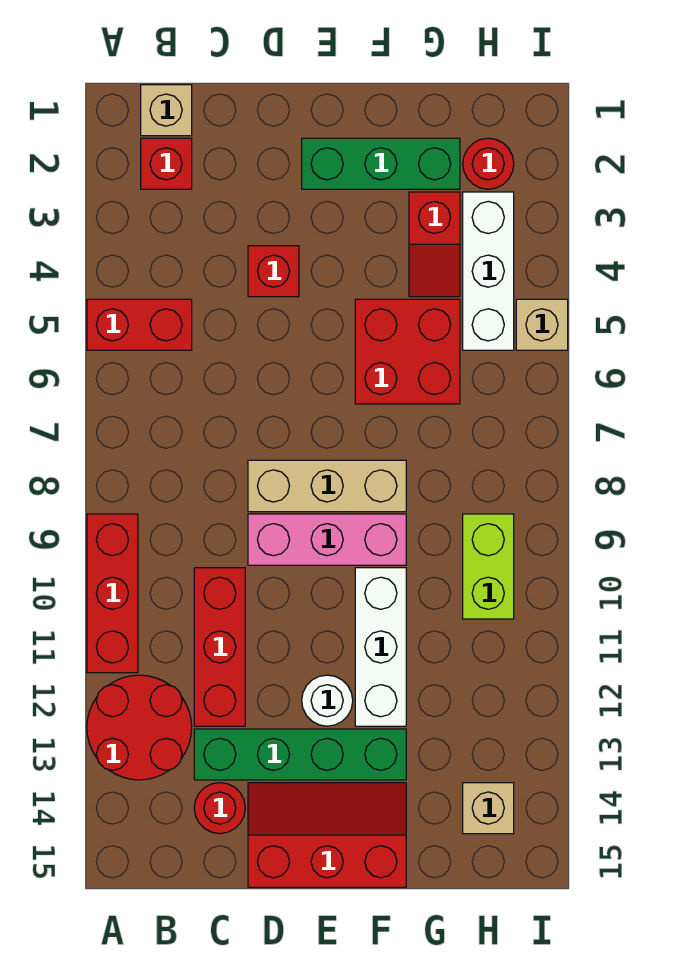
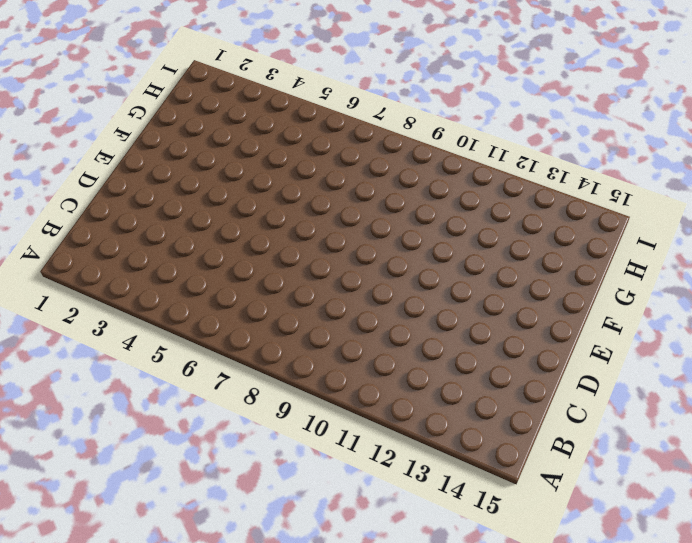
none -> red brick A5:B5 level 1
none -> red brick A9:A11 level 1
none -> red round brick A12:B13 level 1

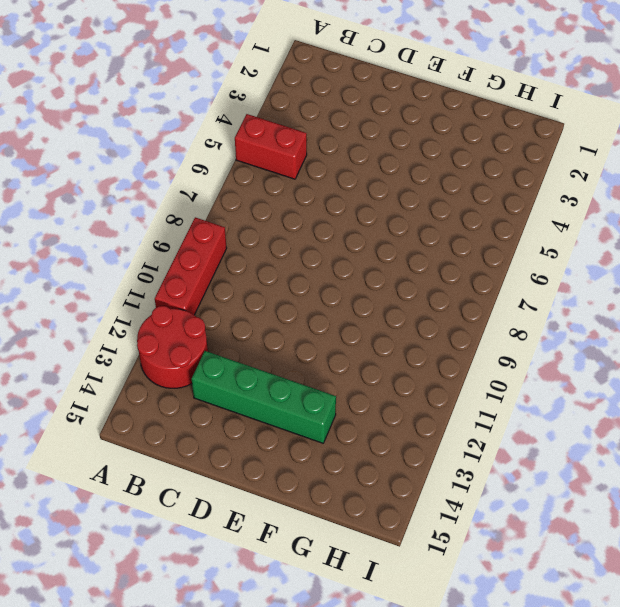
none -> tan brick B1 level 1
none -> red brick B2 level 1
none -> red brick C10:C12 level 1

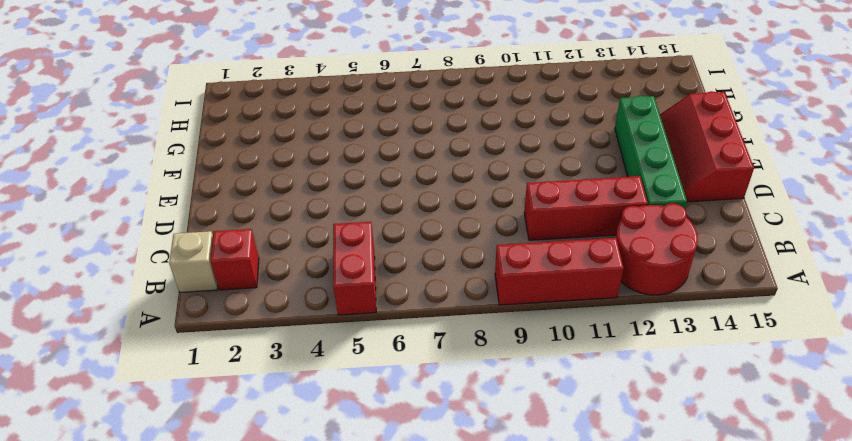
none -> red round brick C14 level 1
none -> red brick D4 level 1
none -> tan brick D8:F8 level 1

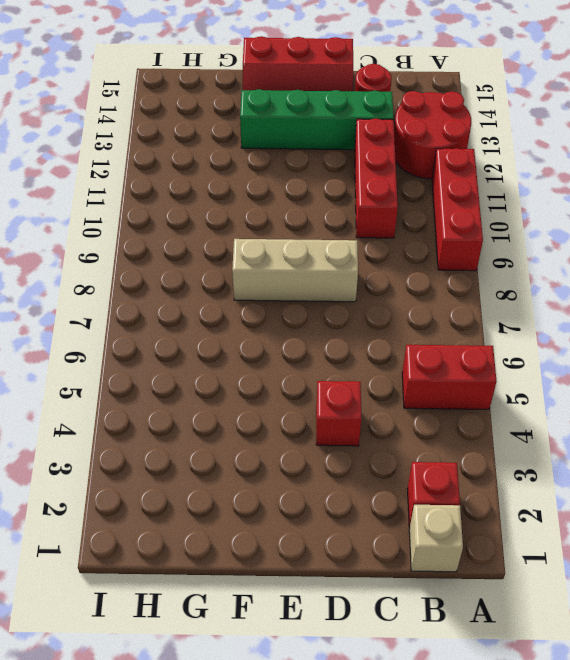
none -> pink brick D9:F9 level 1
none -> green brick E2:G2 level 1
none -> white round brick E12 level 1

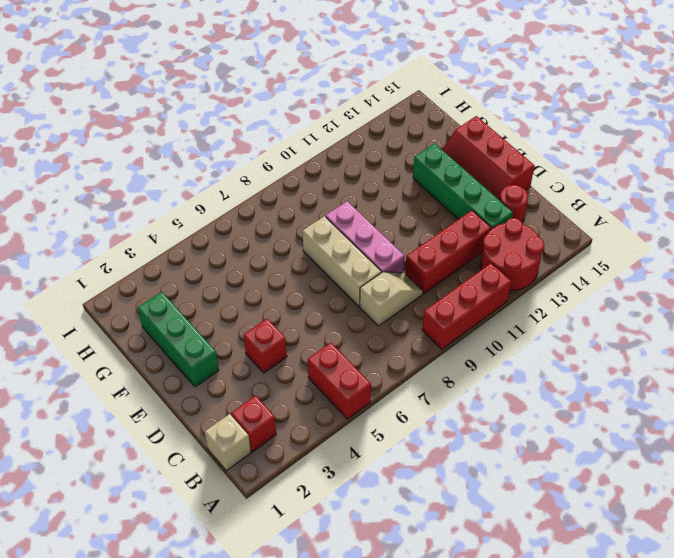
tan slope C8:C9 level 1 top 8 -> none
none -> white round brick E12 level 1
none -> red brick F5:G6 level 1
none -> white brick F10:F12 level 1

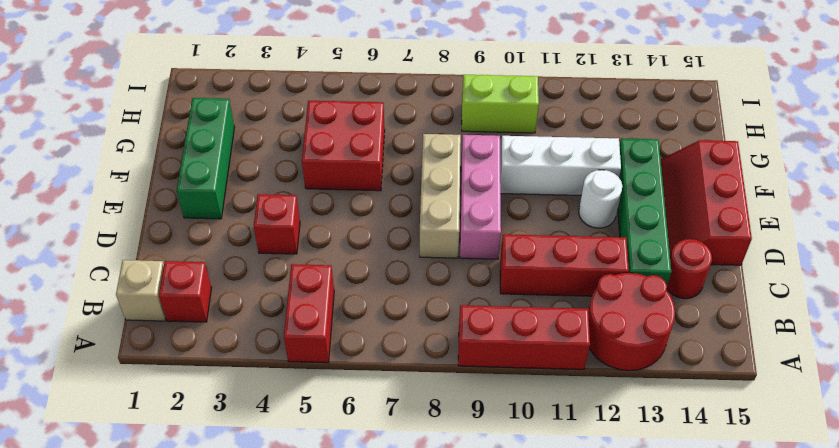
none -> red slope G3:G4 level 1 top 3
none -> red round brick H2 level 1
none -> white brick H3:H5 level 1

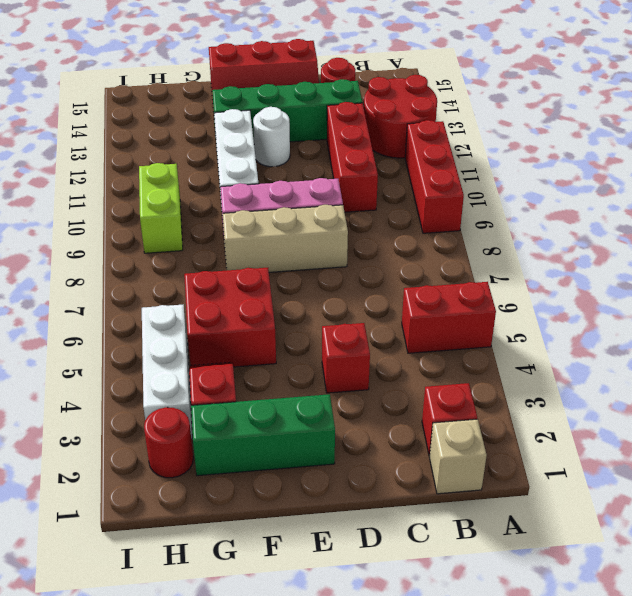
none -> tan brick H14 level 1
none -> tan brick I5 level 1

